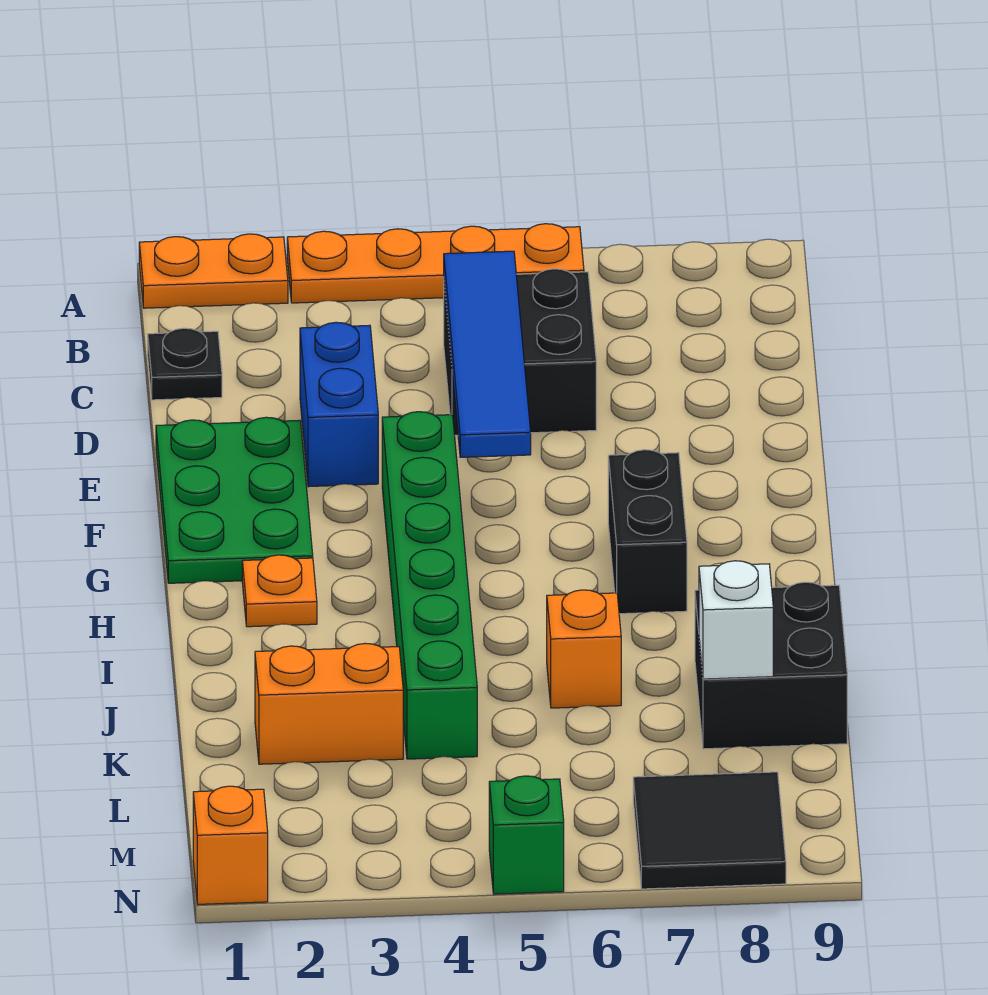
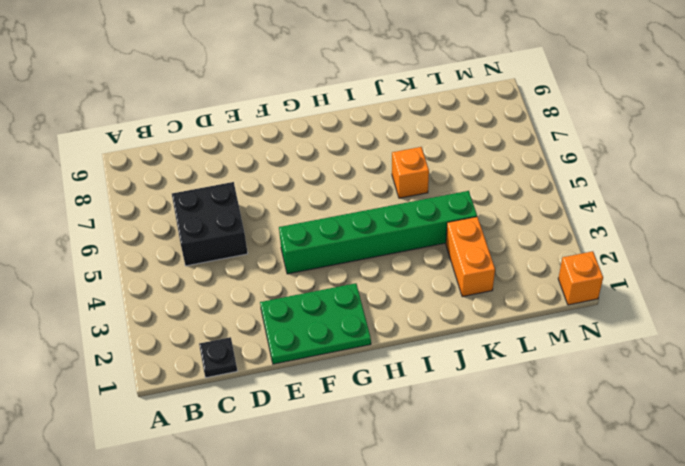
none -> orange plate A1:A2 level 1
none -> orange plate A3:A6 level 1
none -> blue brick D3:E3 level 1

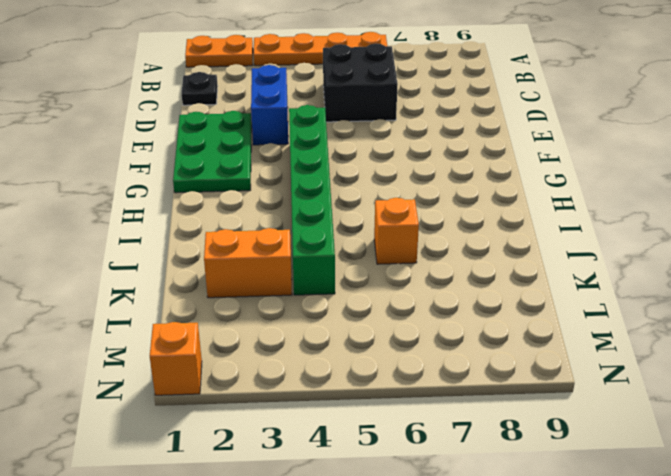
none -> black brick G7:H7 level 1
none -> orange plate H2 level 1
none -> black brick J8:K9 level 1

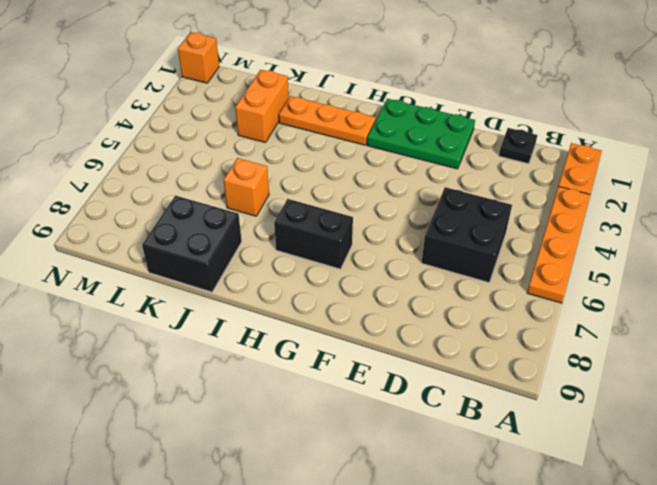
orange plate H2:J2 level 1 -> orange plate H2 level 1
none -> blue brick D3:E3 level 1
none -> green brick F4:K4 level 1
none -> black tile M7:N8 level 1

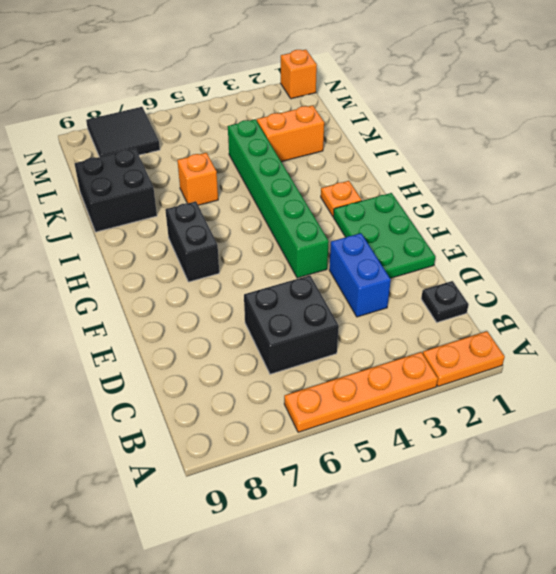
none -> green brick N5 level 1
none -> blue tile C5:F5 level 2
none -> white brick K8 level 2

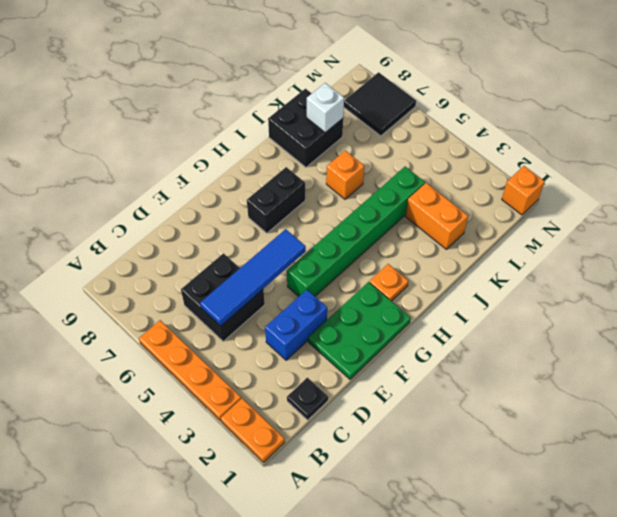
none -> green brick N5 level 1

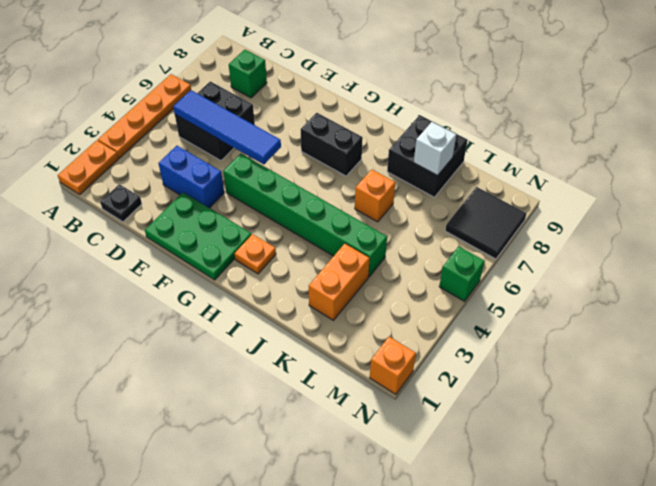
green brick C8 level 1 -> none

